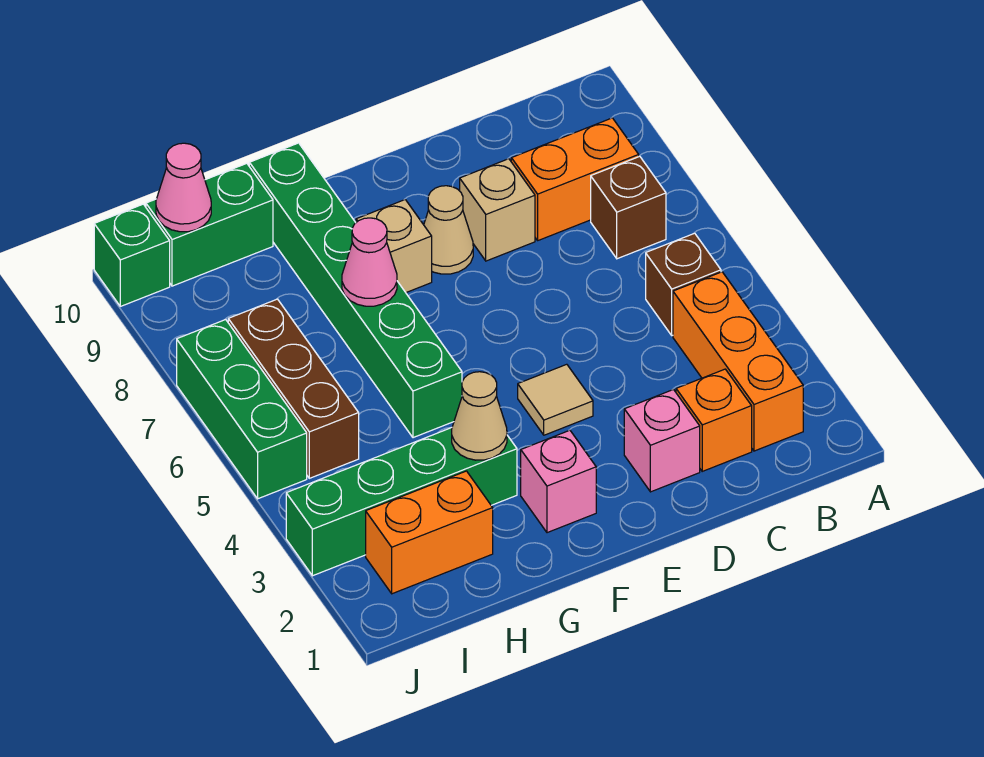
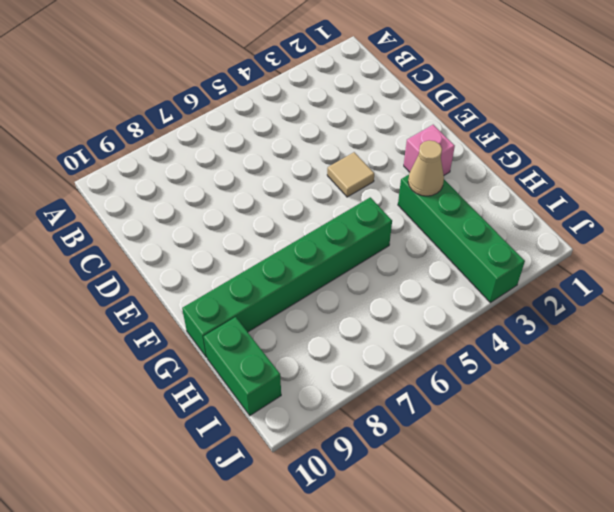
none -> orange brick B2:B4 level 1
none -> brown brick B5 level 1
none -> brown brick B7 level 1

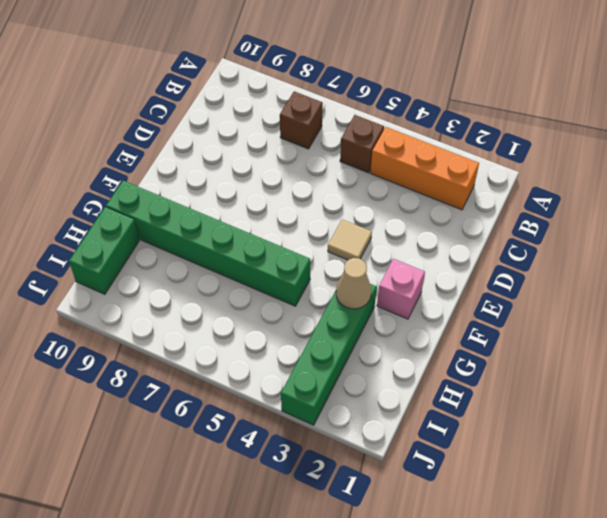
none -> orange brick B8:C8 level 1
none -> orange brick C2 level 1
none -> pink brick D2 level 1

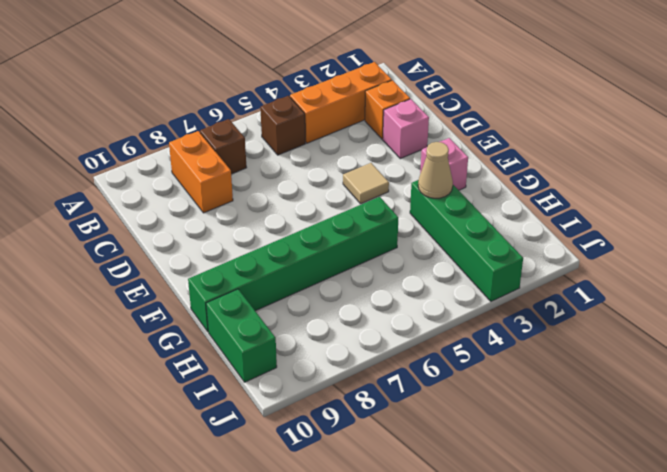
none -> tan brick D8 level 1
none -> tan cone E8 level 1
none -> tan brick F8 level 1

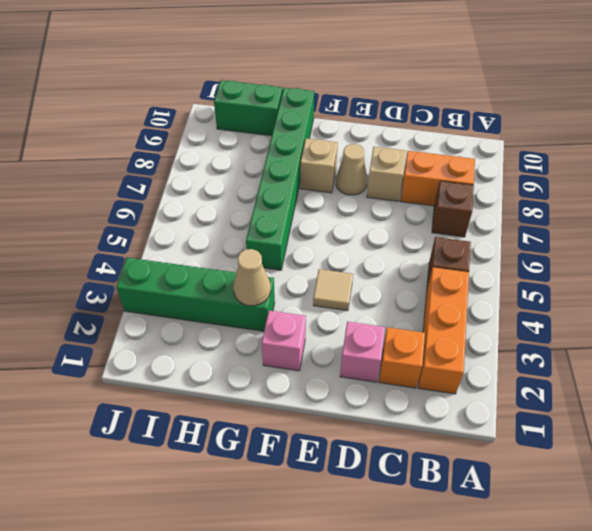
none -> orange brick H2:I2 level 1
none -> brown brick I5:I7 level 1
none -> green brick J5:J7 level 1

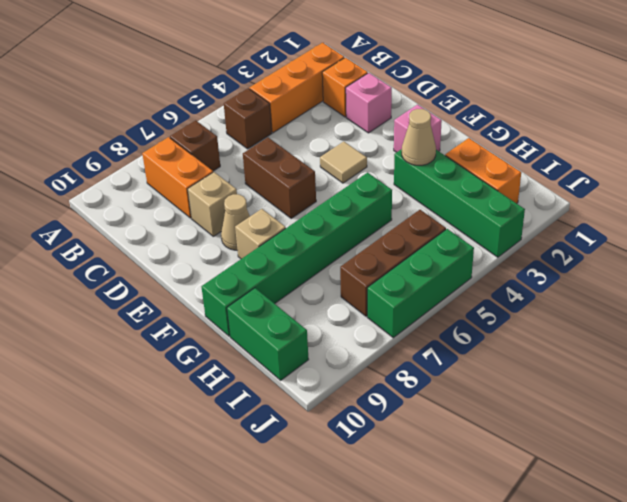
brown brick D6:E6 level 1 -> none
none -> green brick J10 level 1
none -> pink cone G7 level 2
none -> pink cone I10 level 2

